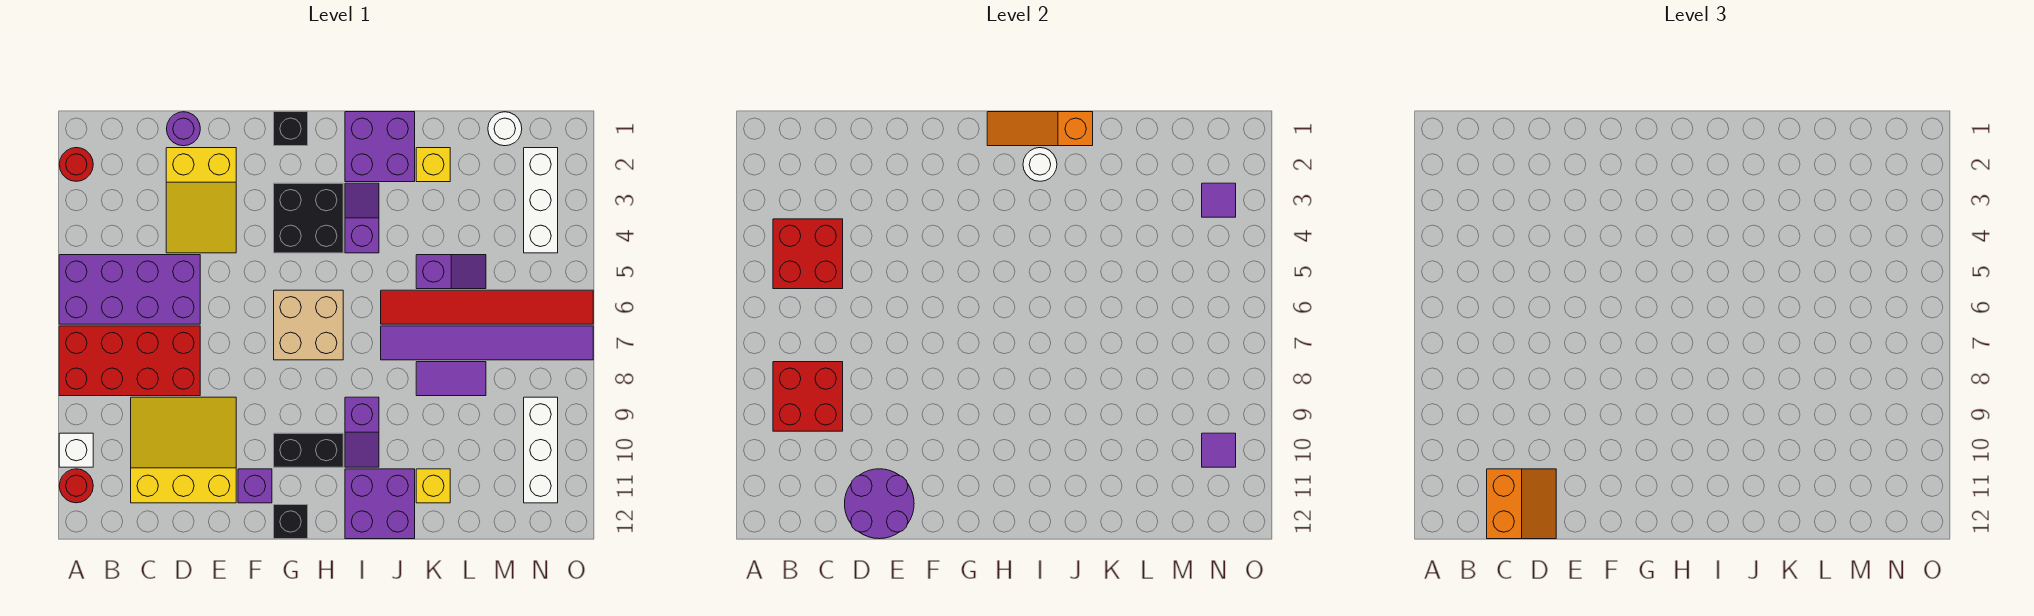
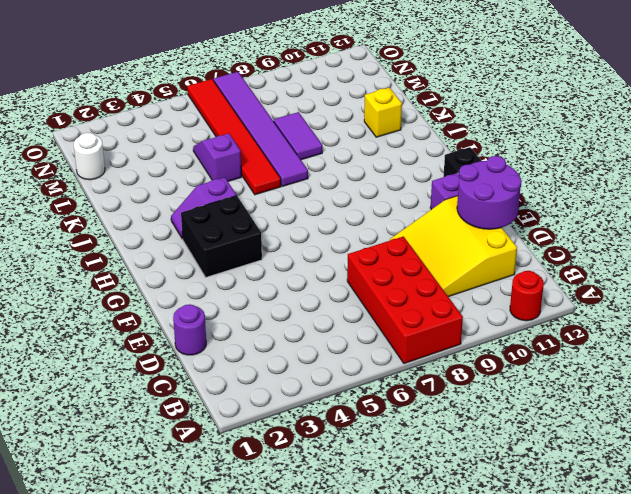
none -> red round brick A2 level 1
none -> purple brick A5:D6 level 1
none -> white brick A10 level 1
none -> yellow slope D2:E4 level 1 top 2

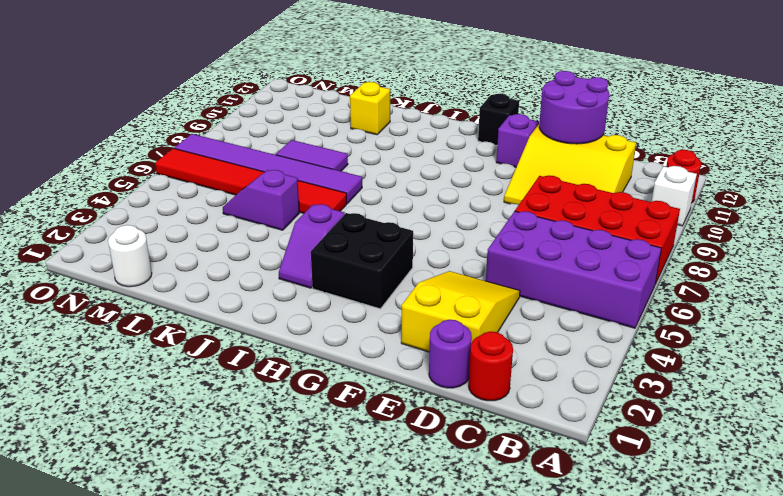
red round brick C1 level 1 -> red round brick A2 level 1
none -> black brick G1 level 1
none -> tan brick G6:H7 level 1
none -> black brick G10:H10 level 1
none -> purple brick I1:J2 level 1

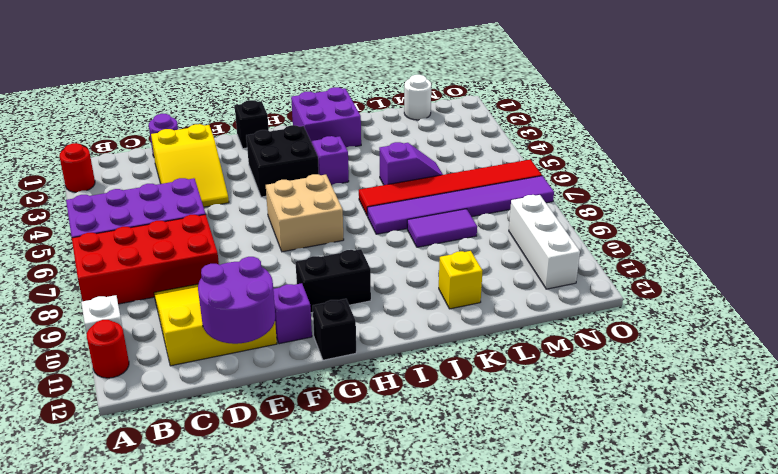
none -> purple slope I9:I10 level 1 top 9
none -> purple brick I11:J12 level 1
none -> yellow brick K2 level 1
none -> white brick N2:N4 level 1

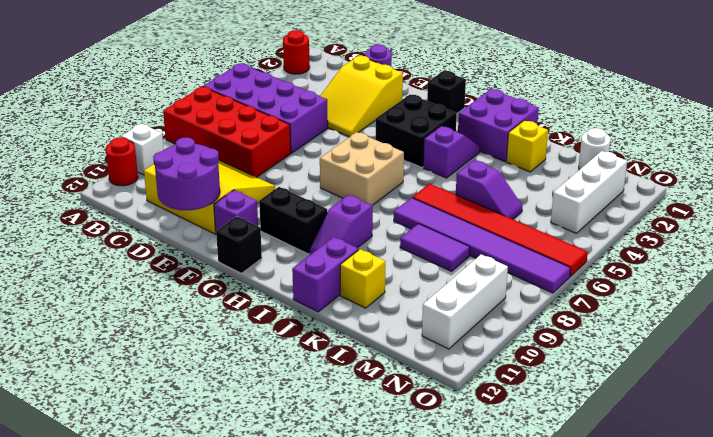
purple brick J11:J12 level 1 -> purple brick I11:J12 level 1
none -> red brick B4:C5 level 2
none -> red brick B8:C9 level 2
none -> orange slope H1:J1 level 2 top J
none -> white round brick I2 level 2

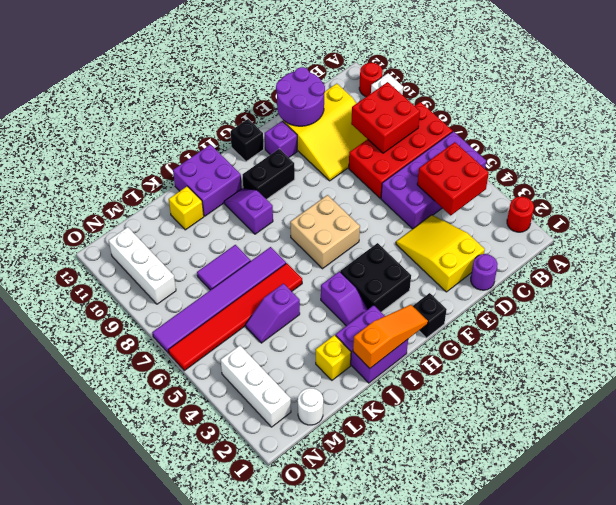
none -> white round brick I2 level 2
none -> purple tile N3 level 2
none -> purple tile N10 level 2
none -> orange slope C11:D12 level 3 top C

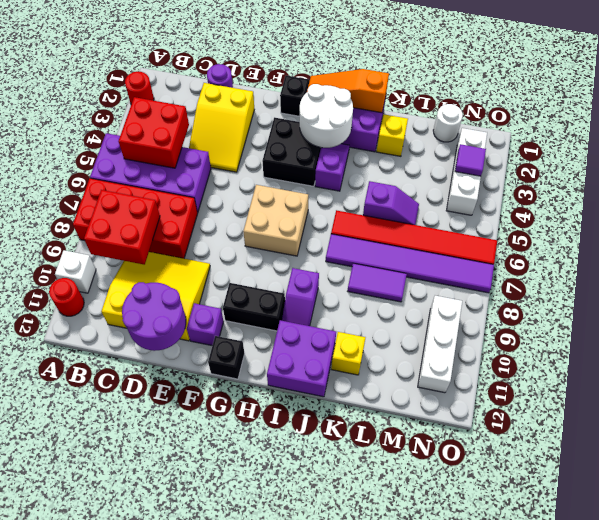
white round brick H2:I3 level 2 -> white round brick I2 level 2
none -> purple tile N10 level 2
none -> orange slope C11:D12 level 3 top C

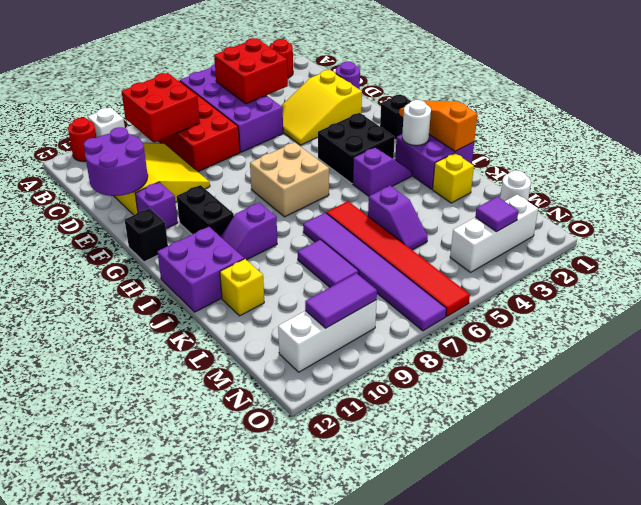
purple tile N9:N10 level 2 -> purple tile N10 level 2
none -> orange slope C11:D12 level 3 top C

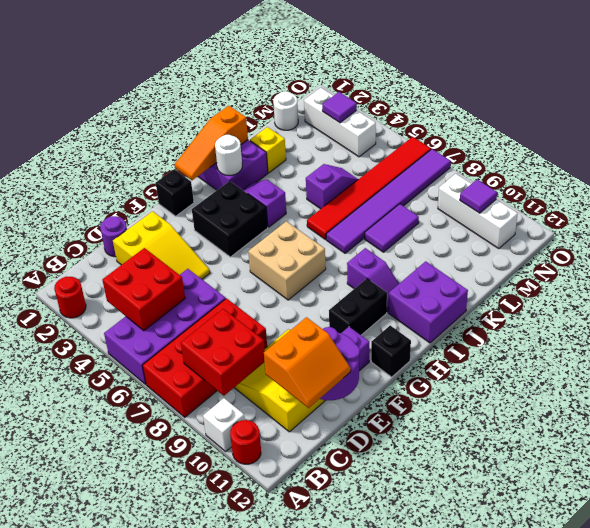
orange slope C11:D12 level 3 top 11 -> orange slope C11:D12 level 3 top C
none -> yellow brick K11 level 1

